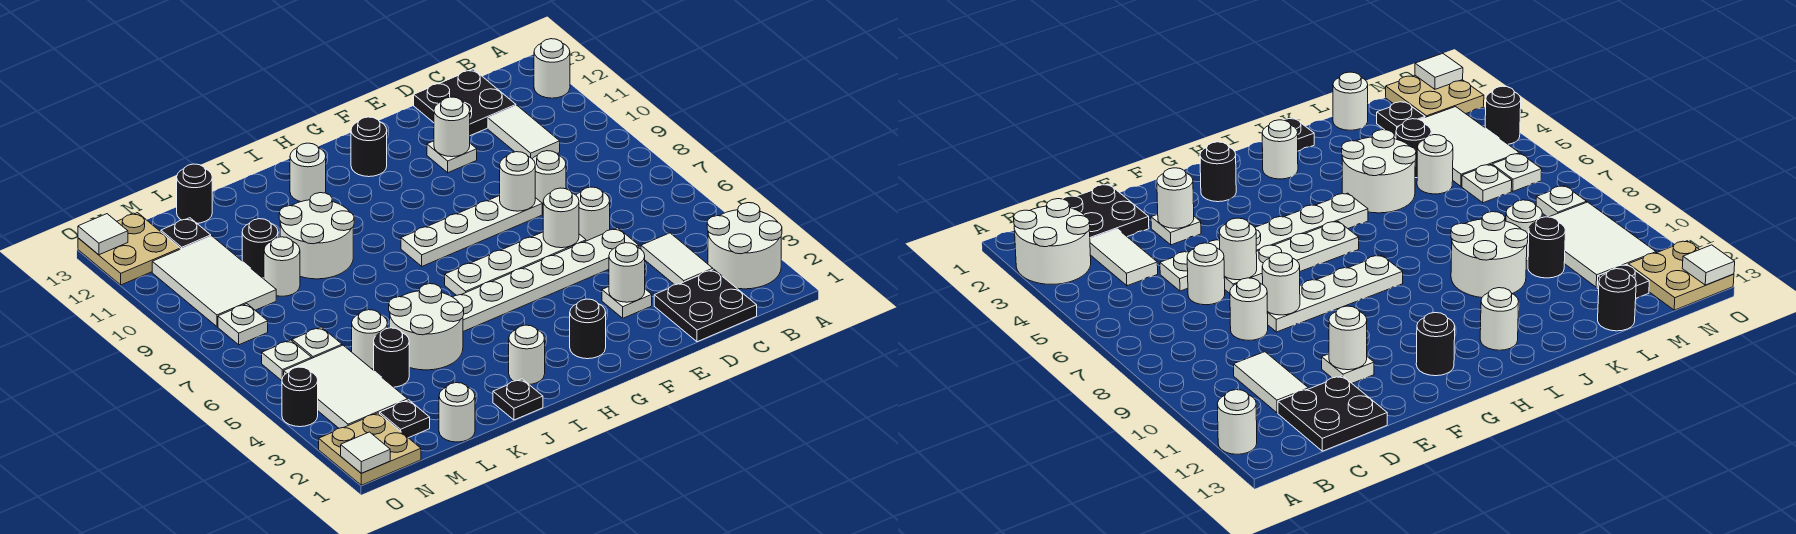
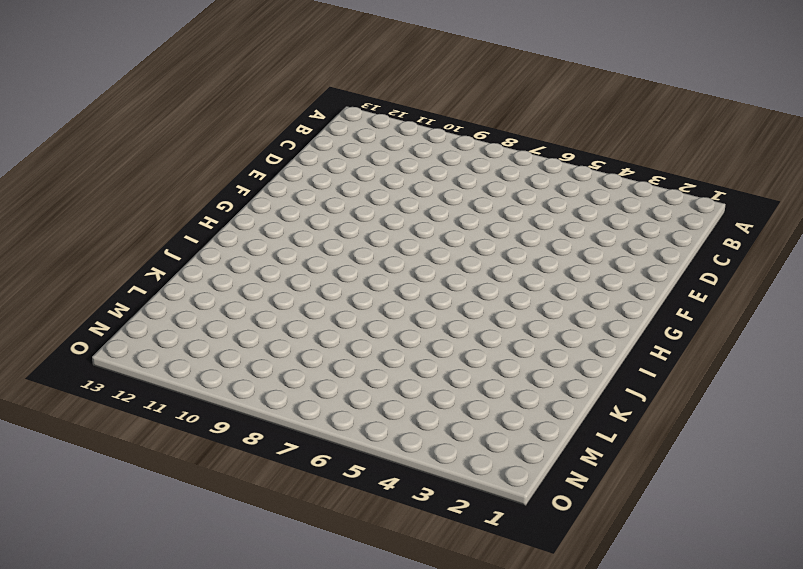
none -> white round brick A2:B3 level 1
none -> white round brick A12 level 1
none -> black plate C1:D2 level 1
none -> white tile C3:C4 level 1

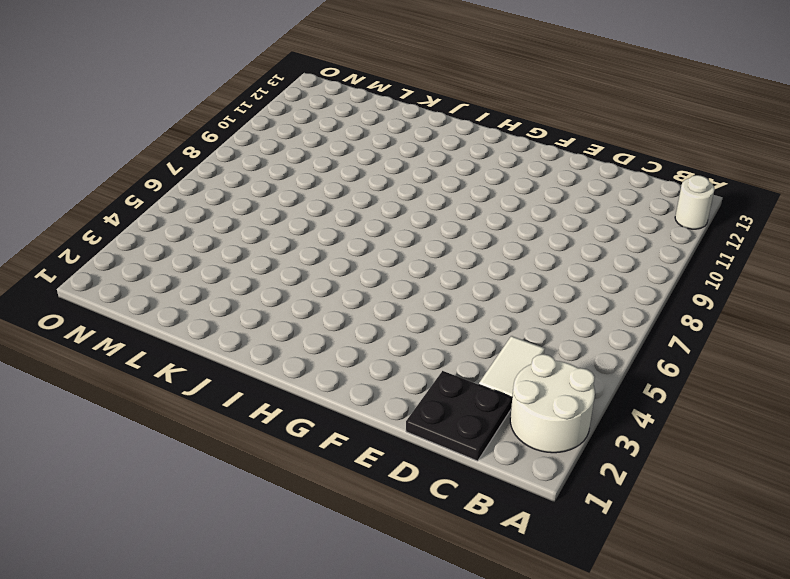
none -> white tile C10:C11 level 1
none -> black plate C12:D13 level 1
none -> white plate D5:I5 level 1
none -> white round brick D6 level 1

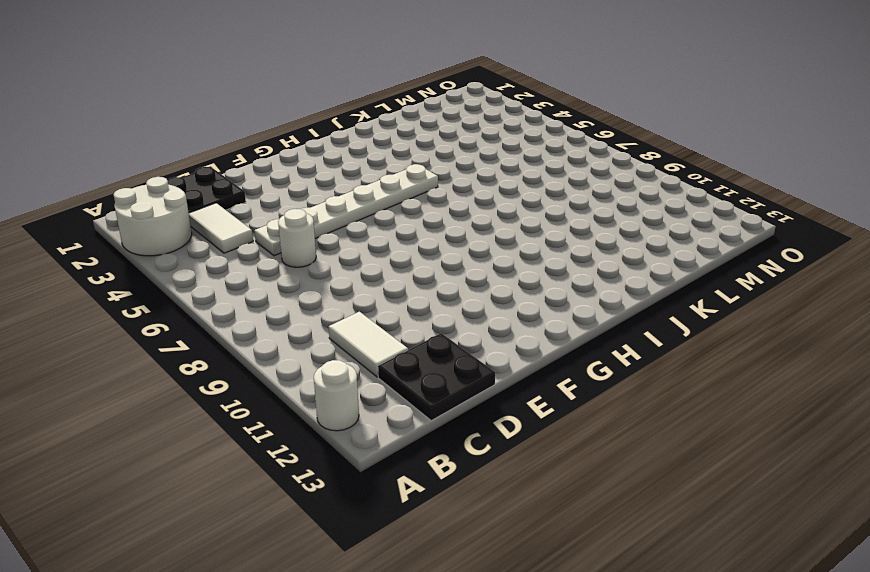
none -> white round brick D8 level 1
none -> white plate E3 level 1
none -> white plate E6:H6 level 1
none -> white plate E8:H8 level 1

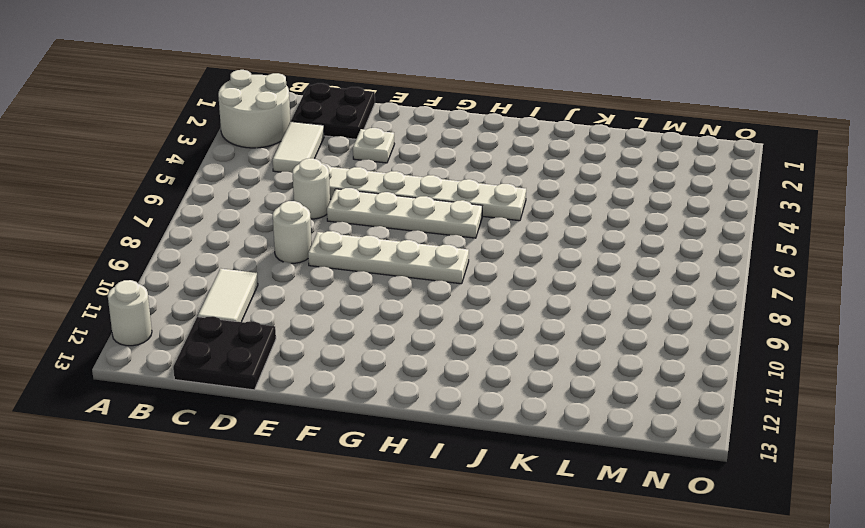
none -> white plate E11 level 1
none -> black round brick G2 level 1
none -> black round brick G12 level 1
none -> white round brick I2 level 1

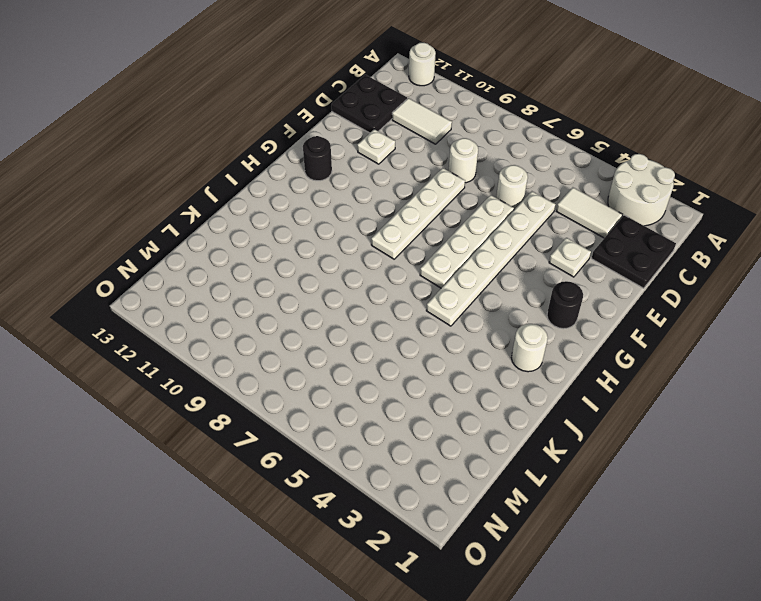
none -> white round brick I12 level 1
none -> black plate J1 level 1
none -> white round brick J4:K5 level 1
none -> white round brick J9:K10 level 1

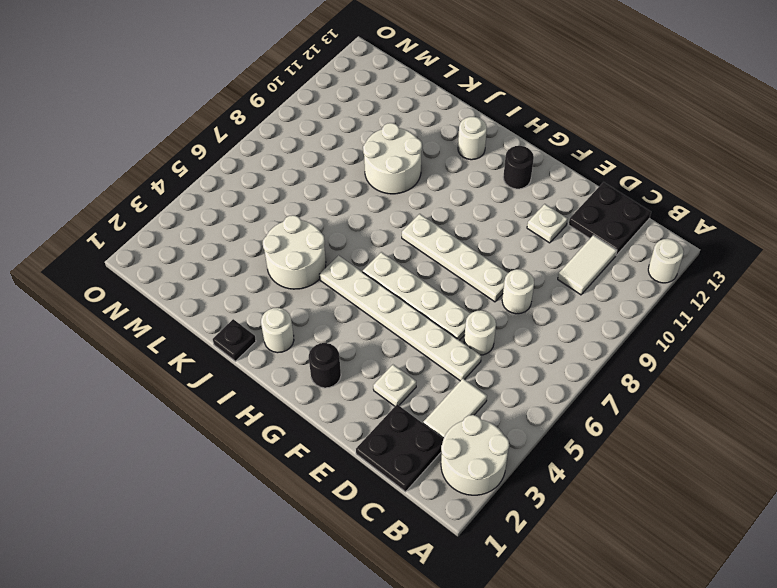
none -> white round brick L1 level 1
none -> black round brick L4 level 1
none -> white round brick L5 level 1
none -> white round brick L9 level 1

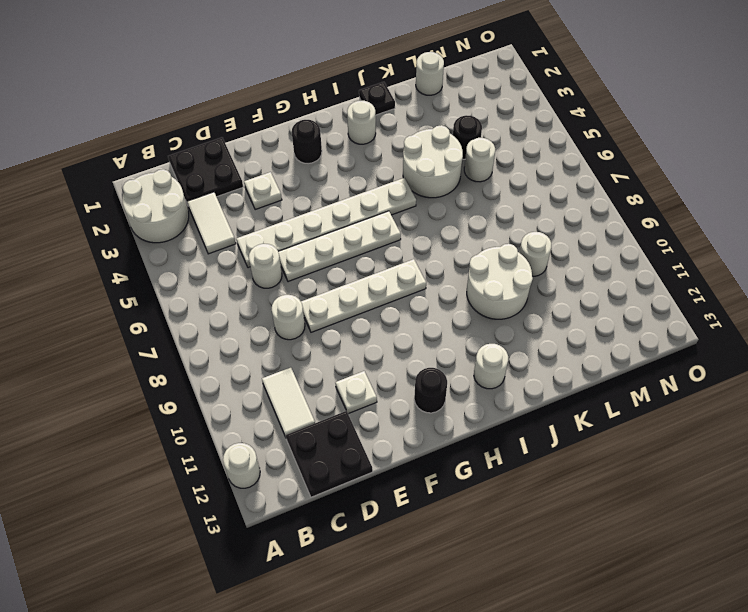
none -> black round brick L10 level 1
none -> black round brick L13 level 1
none -> black plate M2 level 1
none -> white tile M3:N5 level 1

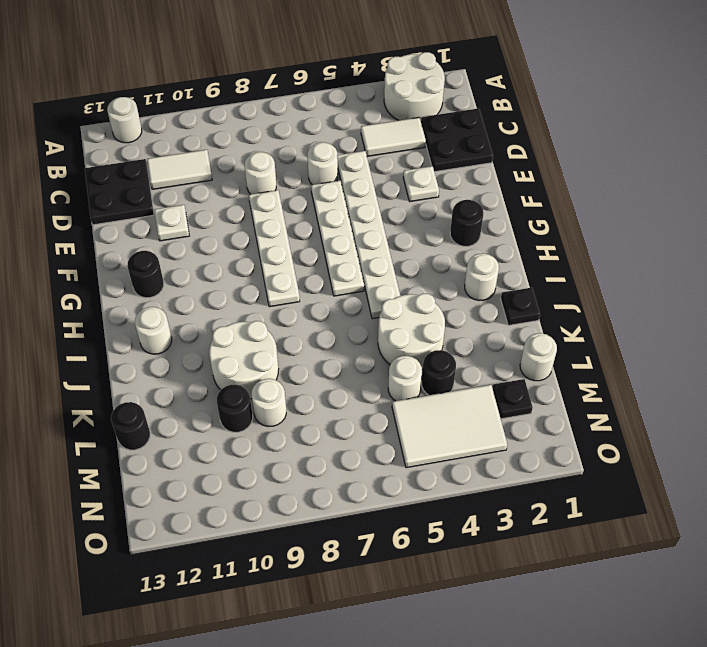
none -> white plate M6 level 1
none -> white tile M9:N11 level 1
none -> black plate M12 level 1
none -> tan plate N1:O2 level 1

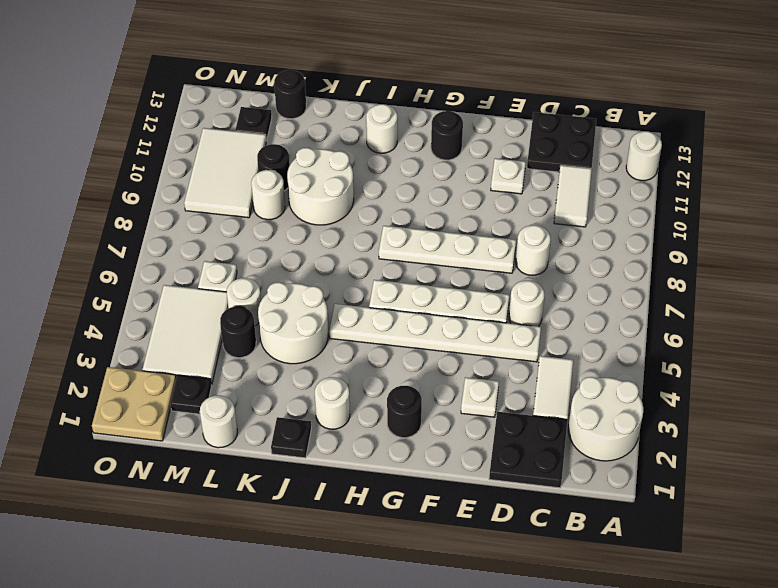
none -> white plate N6 level 1
none -> white plate N8 level 1
none -> tan plate N12:O13 level 1
none -> black round brick O4 level 1

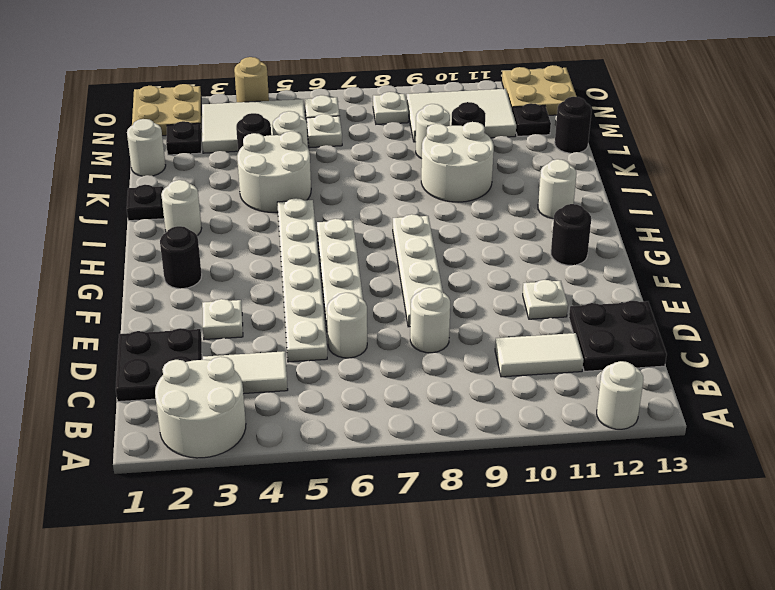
tan round brick O4 level 1 -> black round brick O4 level 1
none -> white round brick E3 level 2
none -> white round brick E6 level 2
none -> white round brick E8 level 2
none -> white round brick E11 level 2

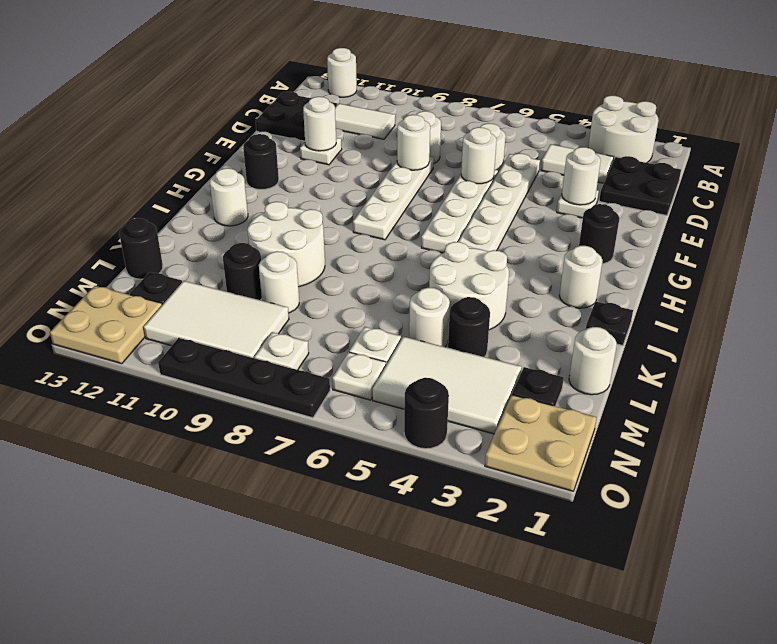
black plate O7:O10 level 1 -> none
none -> white tile O1 level 2
none -> white tile O13 level 2

